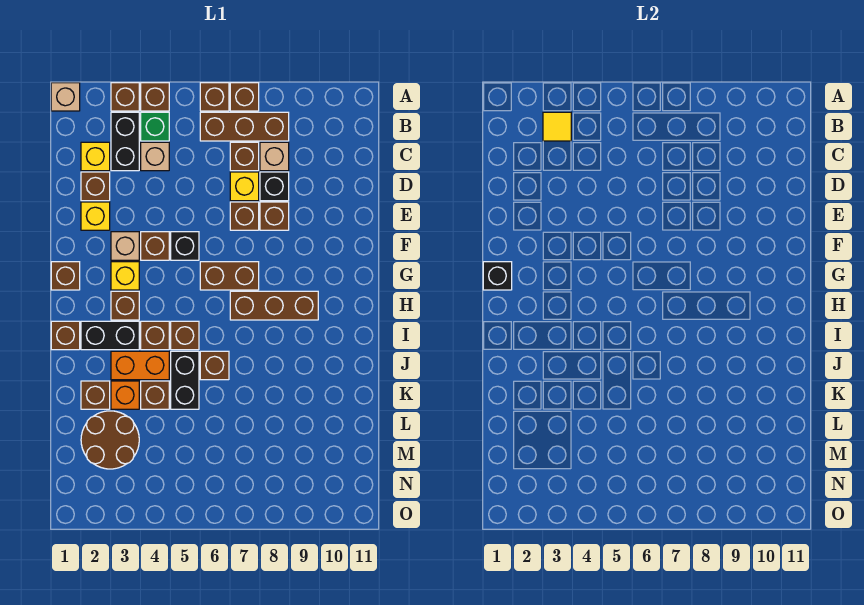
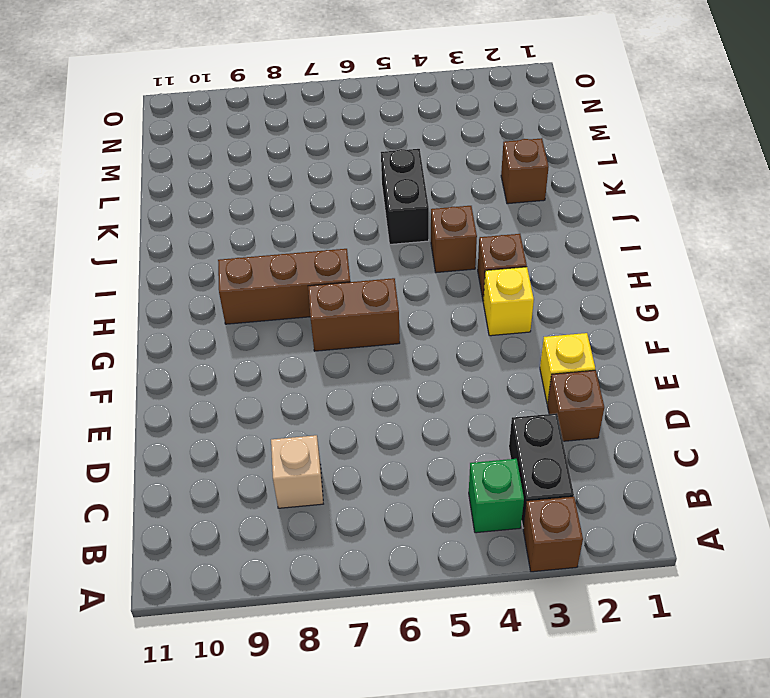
none -> tan brick A1 level 1
none -> brown brick A4 level 1
none -> brown brick A6 level 1
none -> brown brick A7 level 1

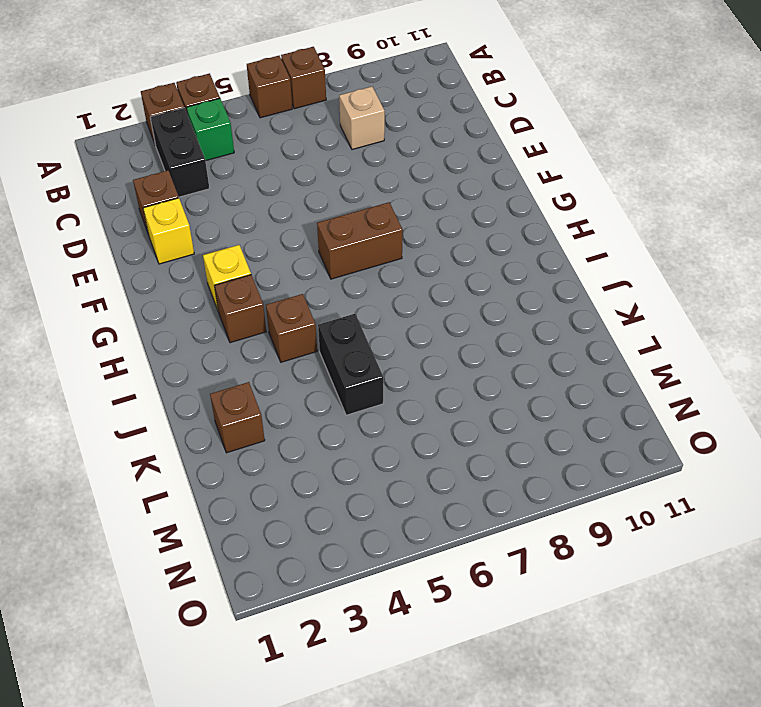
none -> tan brick A1 level 1
none -> brown brick B6:B8 level 1
none -> yellow brick C2 level 1
none -> tan brick C4 level 1

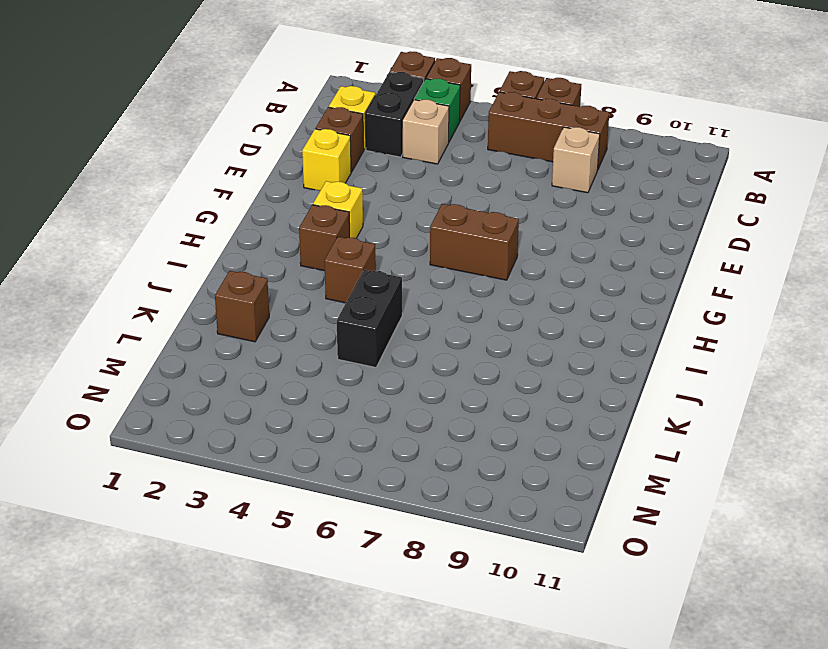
none -> tan brick A1 level 1
none -> brown brick C7 level 1
none -> yellow brick D7 level 1
none -> black brick D8 level 1

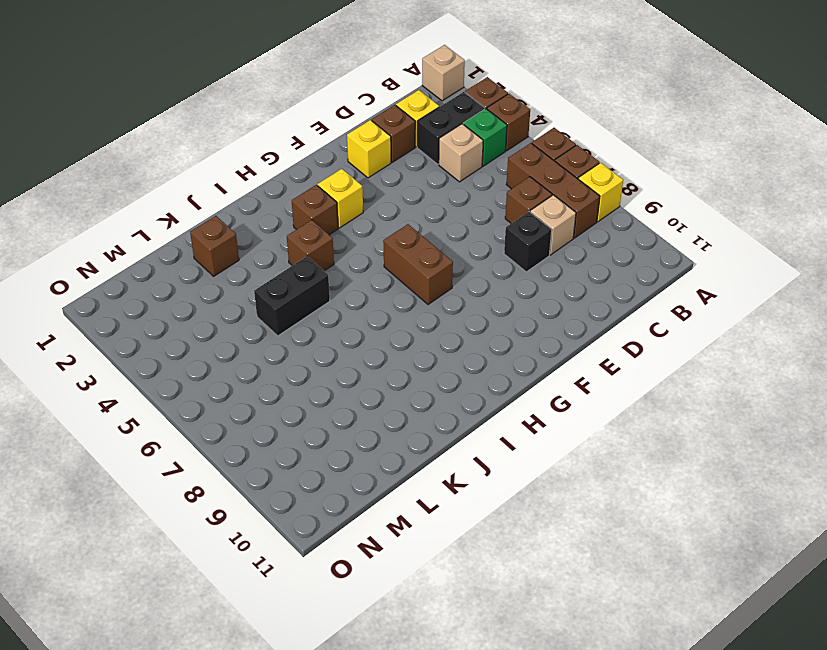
yellow brick A8 level 1 -> yellow brick D7 level 1
none -> brown brick E7 level 1
none -> brown brick E8 level 1
none -> tan brick F3 level 1
none -> brown brick F4 level 1

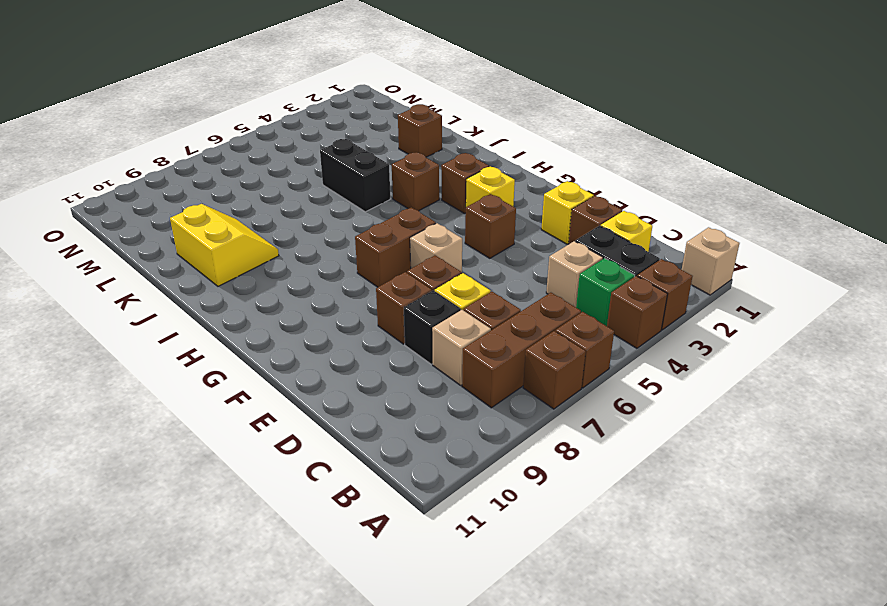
tan brick F6 level 1 -> tan brick F3 level 1
yellow slope J9:K10 level 1 top 10 -> none
none -> black brick F5 level 1
none -> brown brick G1 level 1
none -> brown brick H7:H9 level 1
none -> brown brick I1 level 1

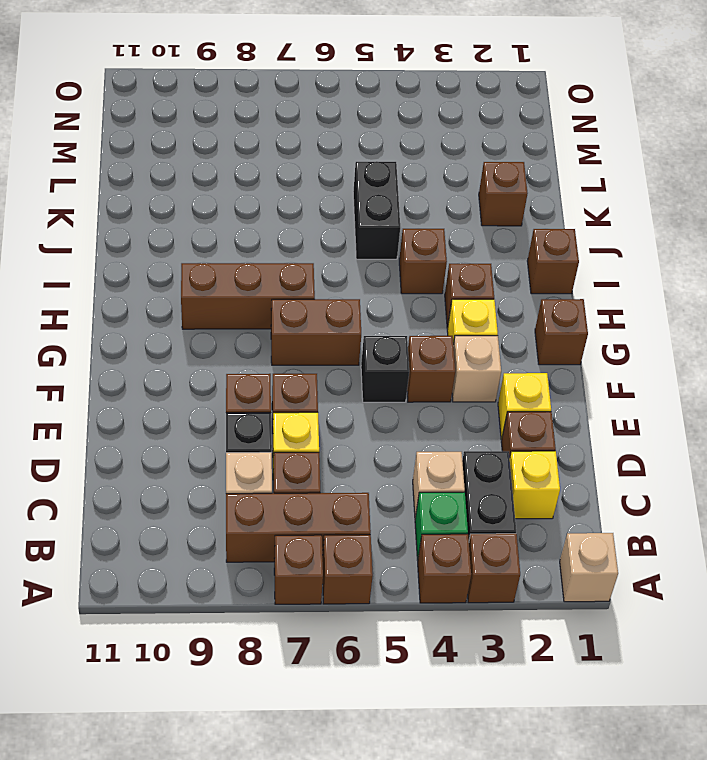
none -> black brick I2:I3 level 1
none -> brown brick I5 level 1
none -> orange brick J3:J4 level 1
none -> brown brick J6 level 1

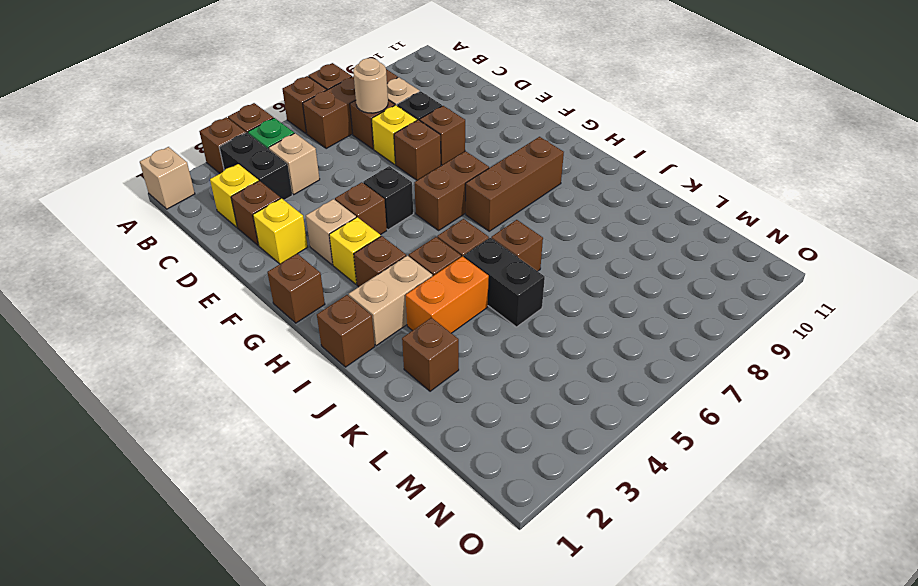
tan round brick C7 level 2 -> none
tan brick I2:I3 level 1 -> black brick I2:I3 level 1
none -> orange brick K3 level 1
none -> brown brick K4 level 1
none -> brown round brick L2:M3 level 1
none -> yellow tile B3 level 2

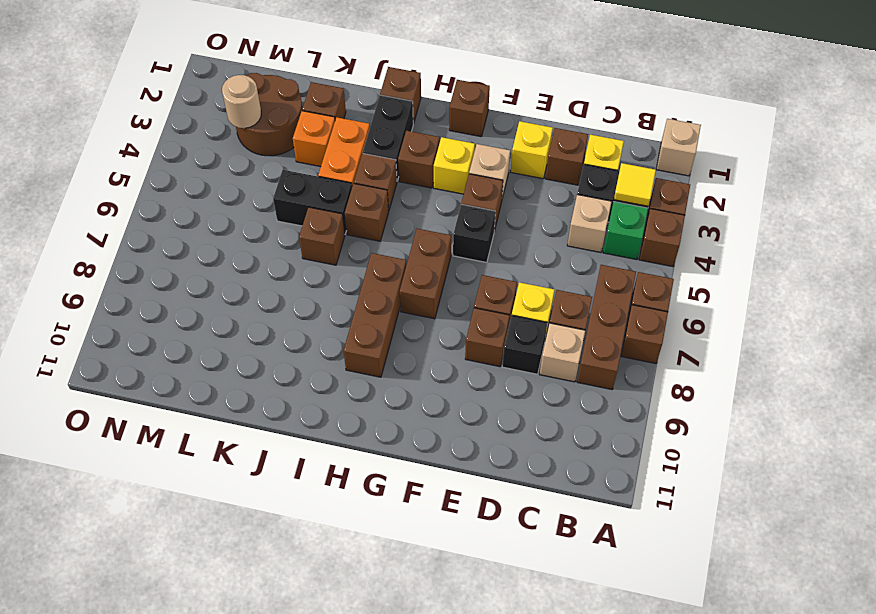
tan round brick M3 level 2 -> none
none -> brown brick K4 level 1
none -> black brick G1 level 2

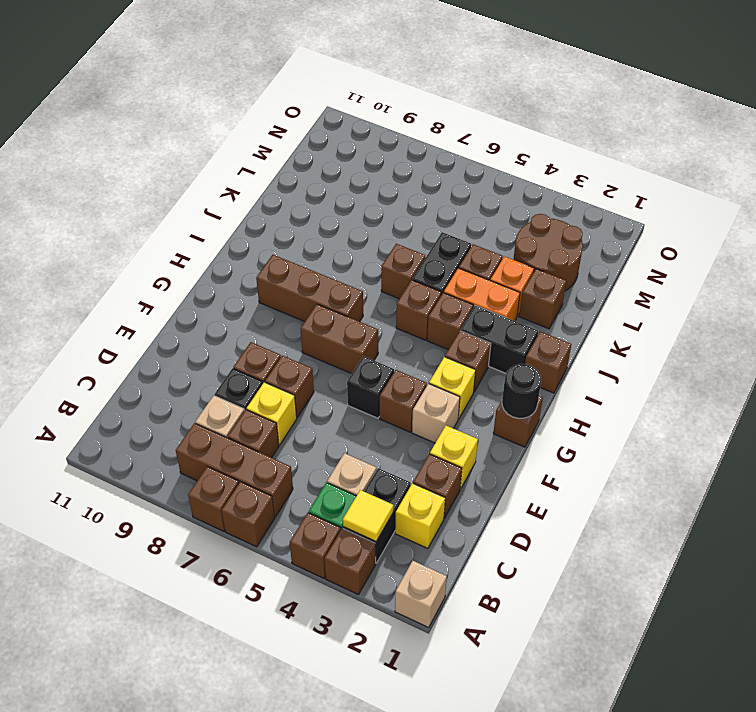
black round brick G1 level 2 -> black brick G1 level 2

